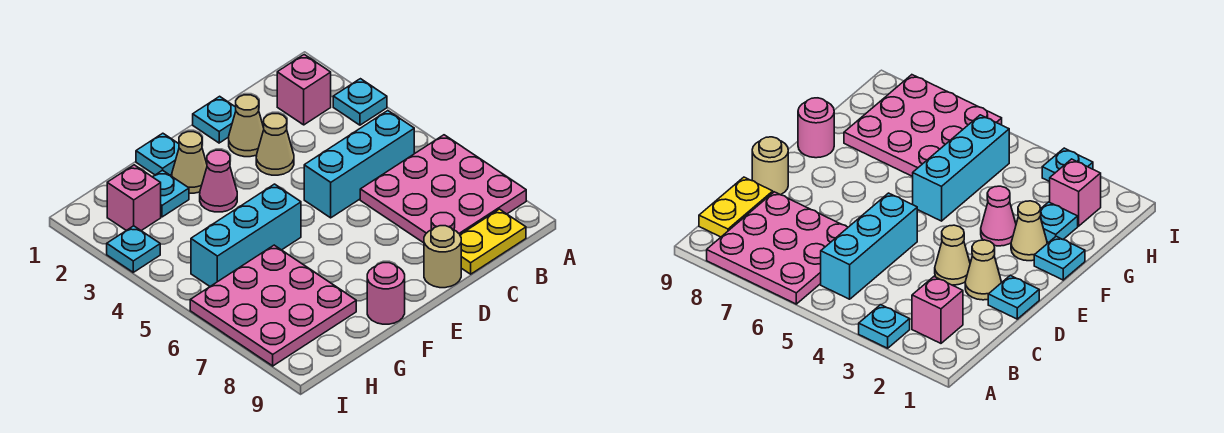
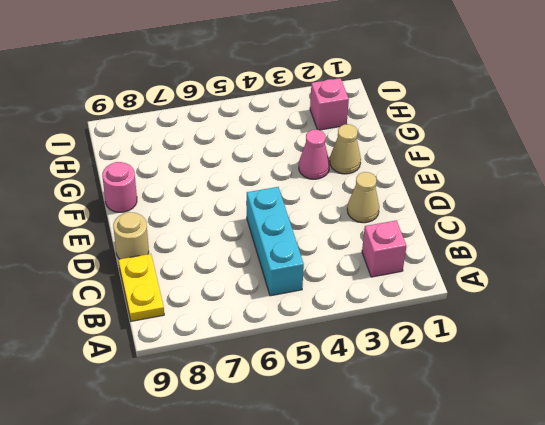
none -> cyan plate A3 level 1
none -> pink plate A6:C8 level 1
none -> cyan plate D1 level 1

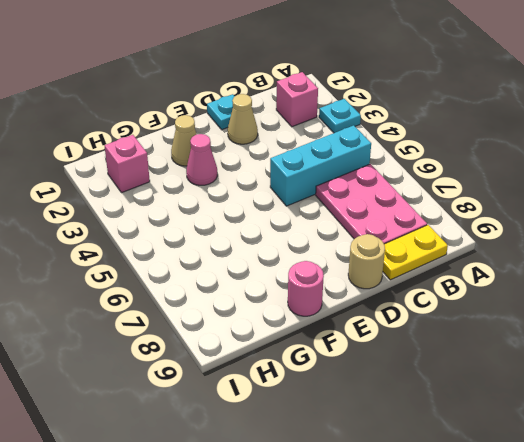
pink plate B6:C8 level 1 -> pink plate A6:C8 level 1
none -> tan cone D3 level 1
none -> cyan plate F1 level 1
none -> cyan brick F5:H5 level 1

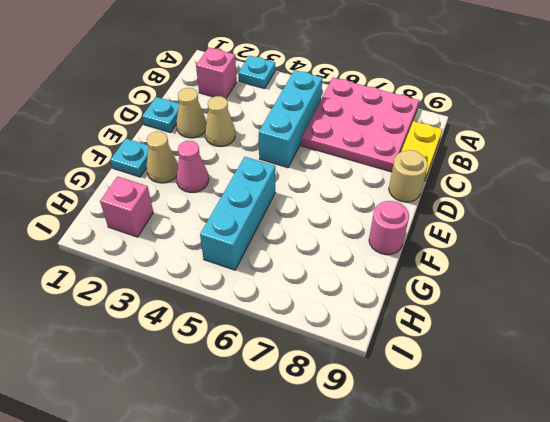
none -> cyan plate G2 level 1
none -> pink plate G6:I8 level 1
none -> cyan plate I3 level 1

